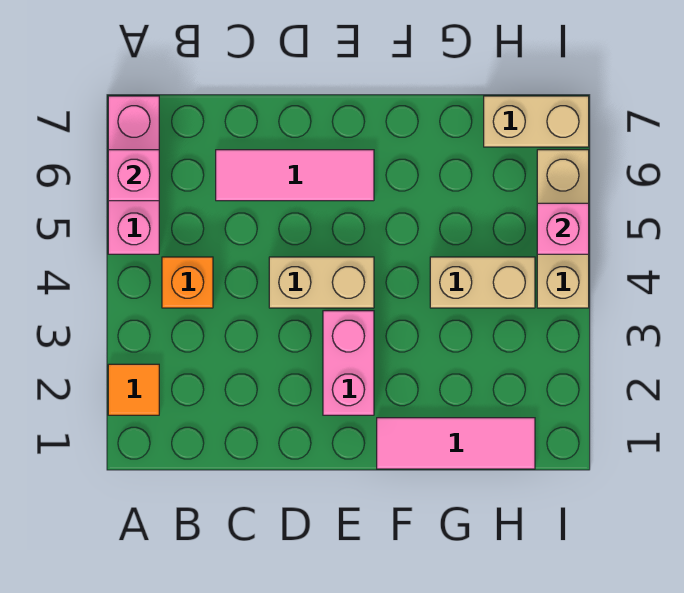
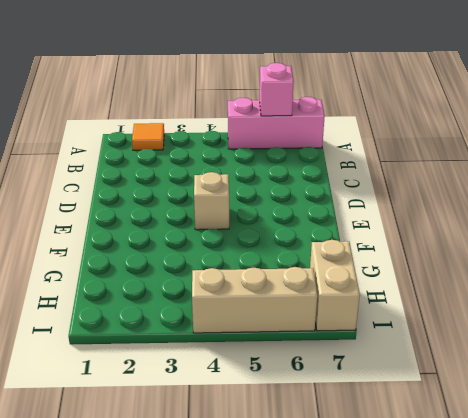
tan brick E4 level 1 -> tan brick D4:E4 level 1
none -> orange brick B4 level 1
none -> pink tile C6:E6 level 1
none -> pink brick E2:E3 level 1

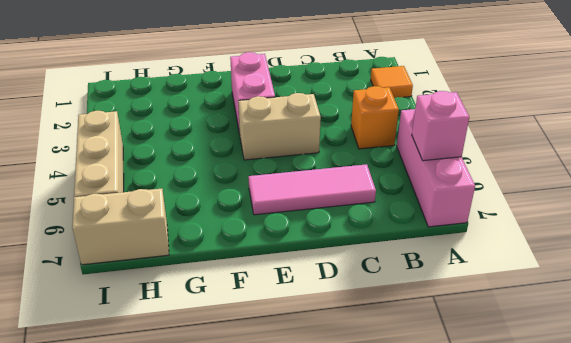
none -> pink tile F1:H1 level 1
none -> tan brick G4:H4 level 1
none -> pink brick I5 level 2

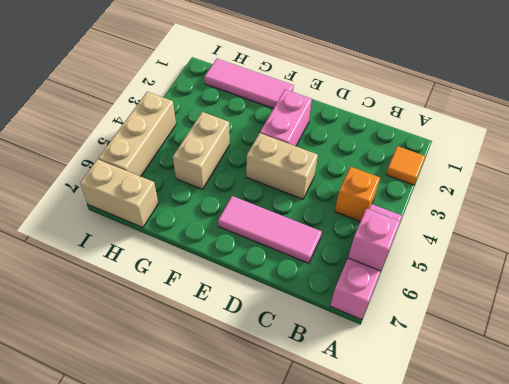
tan brick G4:G5 level 1 -> tan brick G4:H4 level 1
none -> pink brick I5 level 2

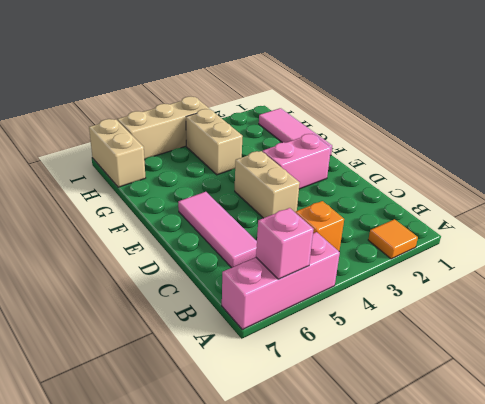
none -> pink brick I5 level 2

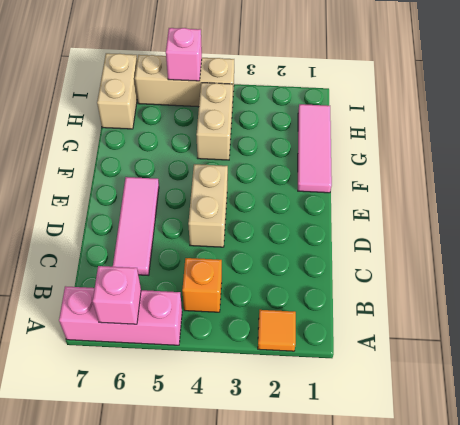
none -> pink brick E2:E3 level 1

